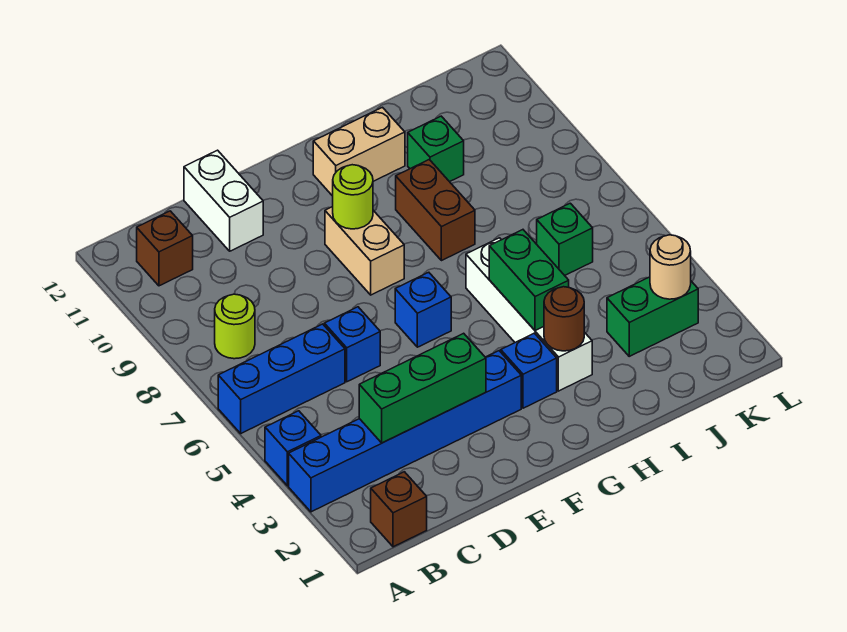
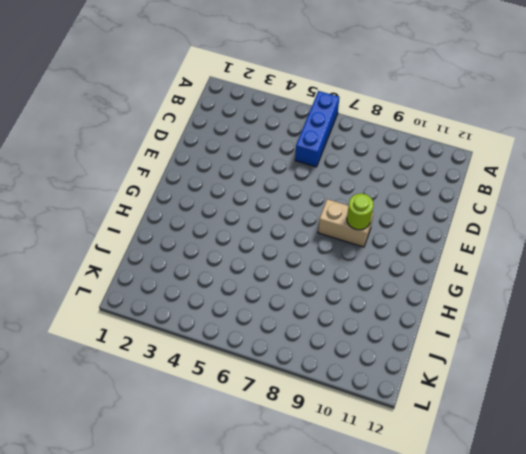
none -> blue brick A3:F3 level 1
none -> blue brick A4 level 1
none -> brown brick B1 level 1

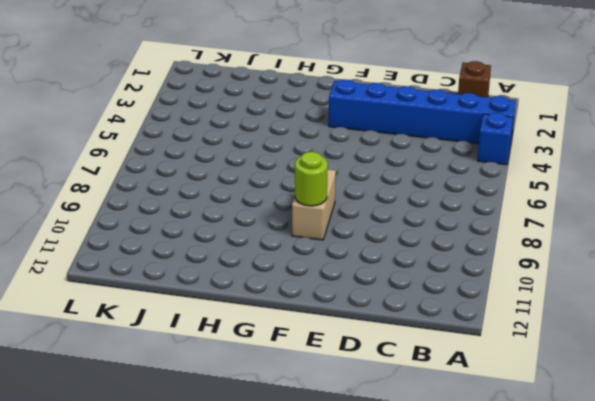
none -> blue brick A6:C6 level 1
none -> lime round brick B8 level 1
none -> brown brick B11 level 1

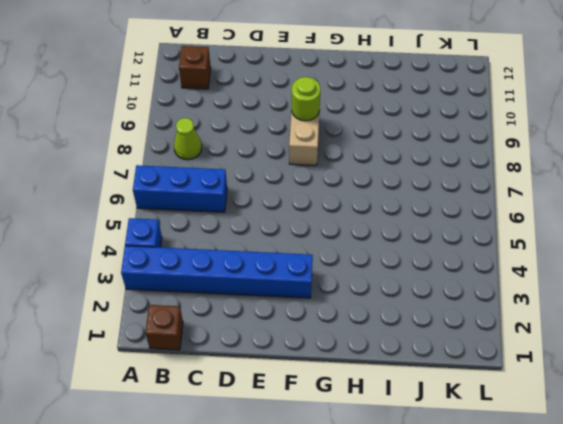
lime cone B8 level 1 -> lime round brick B8 level 1
none -> blue brick D6 level 1
none -> white brick D11:D12 level 1
none -> blue brick F6 level 1

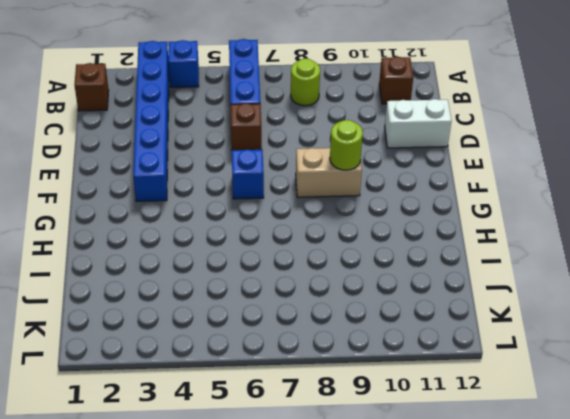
brown brick D6 level 1 -> blue brick D6 level 1
none -> blue brick G3 level 1
none -> tan brick G11:H11 level 1
none -> white brick H3:H6 level 1

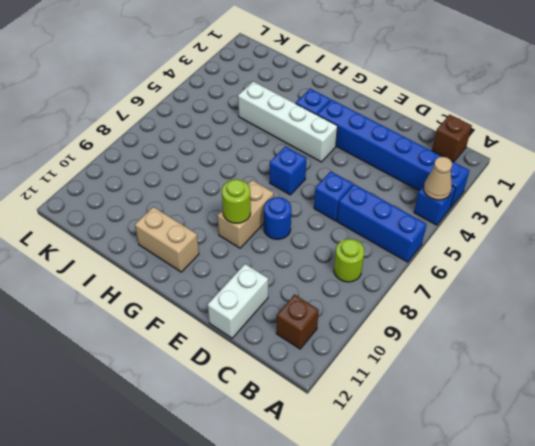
tan cone A4 level 2 -> none
blue round brick E8 level 1 -> none
white brick F4:I4 level 1 -> white brick H3:H6 level 1
none -> brown brick H8:H9 level 1
none -> green brick I10 level 1
none -> green brick J3:K3 level 1

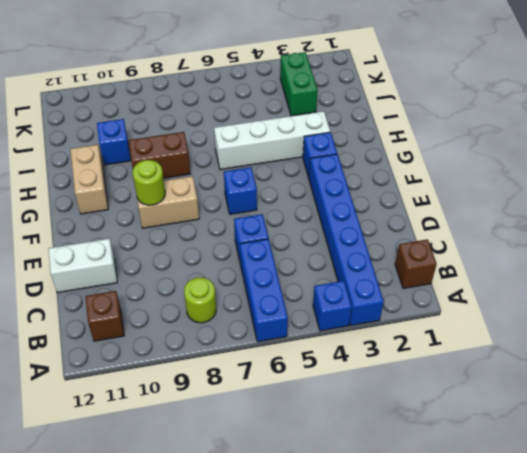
blue brick I10 level 1 -> green brick I10 level 1
none -> green brick J6 level 1
none -> green brick C3:E3 level 2
none -> brown round brick H3 level 2

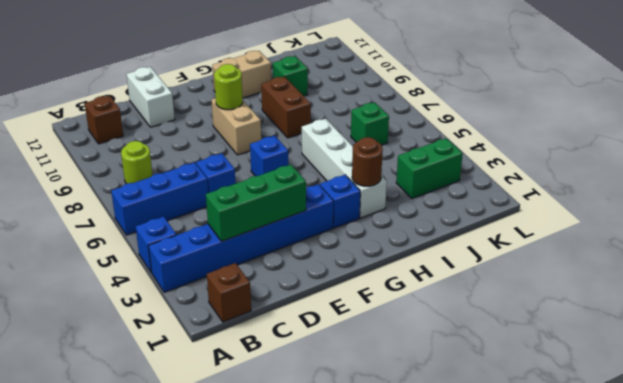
none -> green brick H4:H5 level 2
none -> tan round brick K3 level 2

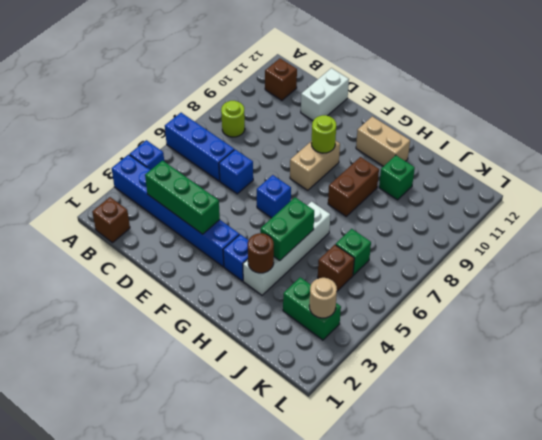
brown brick J5 level 1 -> none

